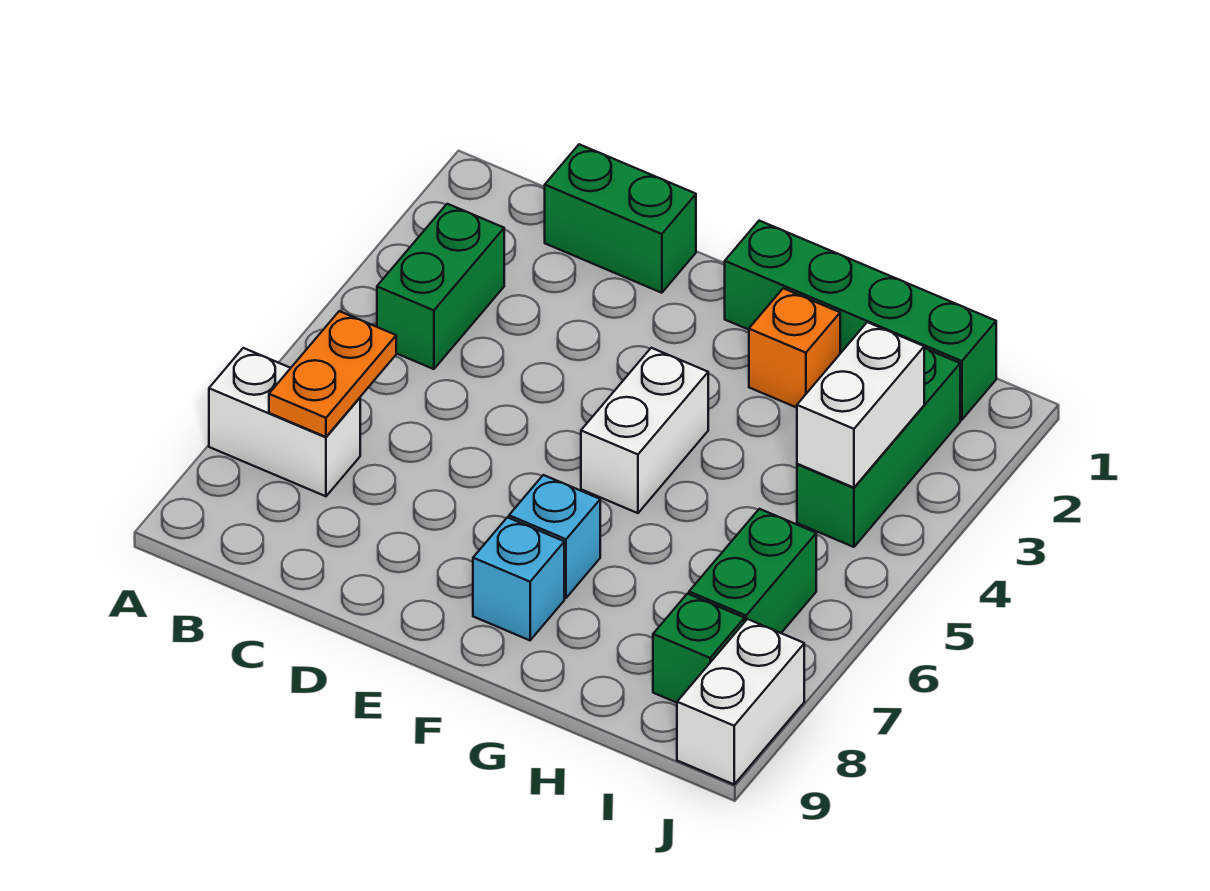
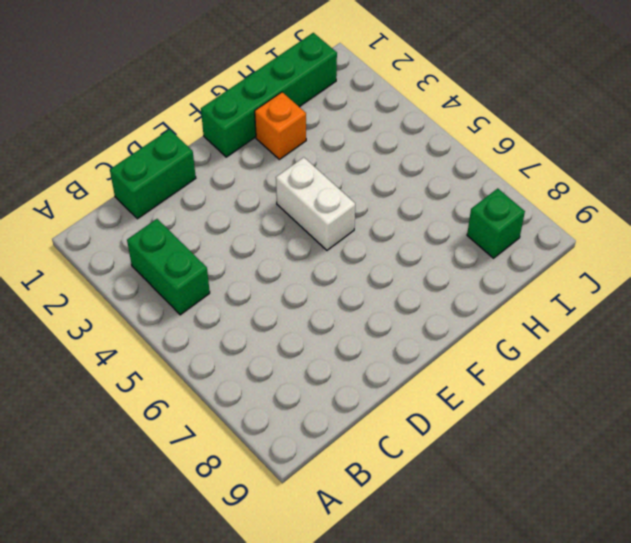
none -> white brick A7:B7 level 1
none -> cyan brick F7 level 1
none -> cyan brick F8 level 1

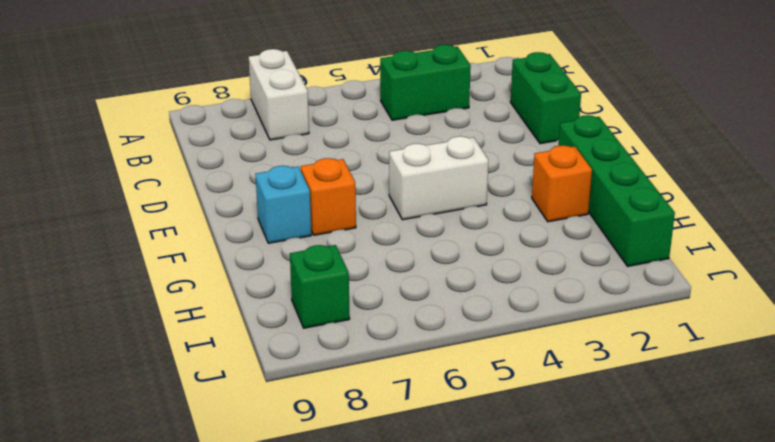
orange brick F7 level 1 -> cyan brick F7 level 1
none -> green brick I2:I4 level 1
none -> green brick I6:I7 level 1
none -> white brick J8:J9 level 1

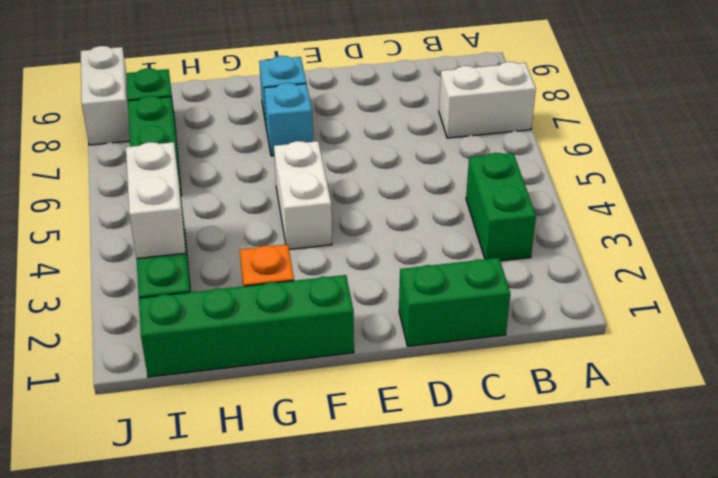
none -> orange plate B6:B7 level 2

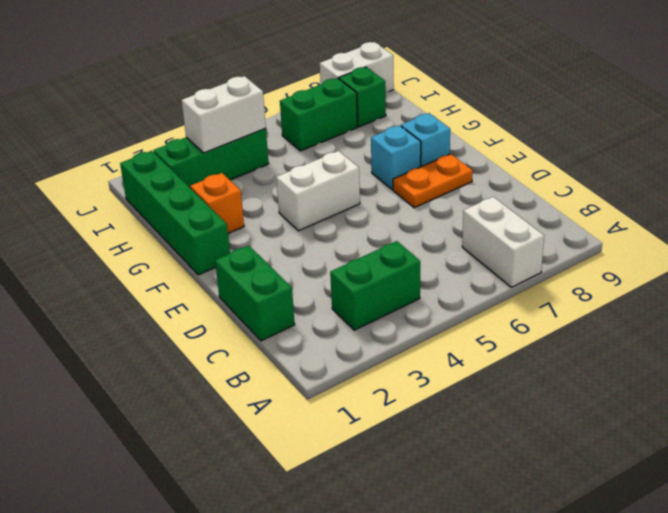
orange plate E7:E8 level 1 -> orange plate B6:B7 level 2

